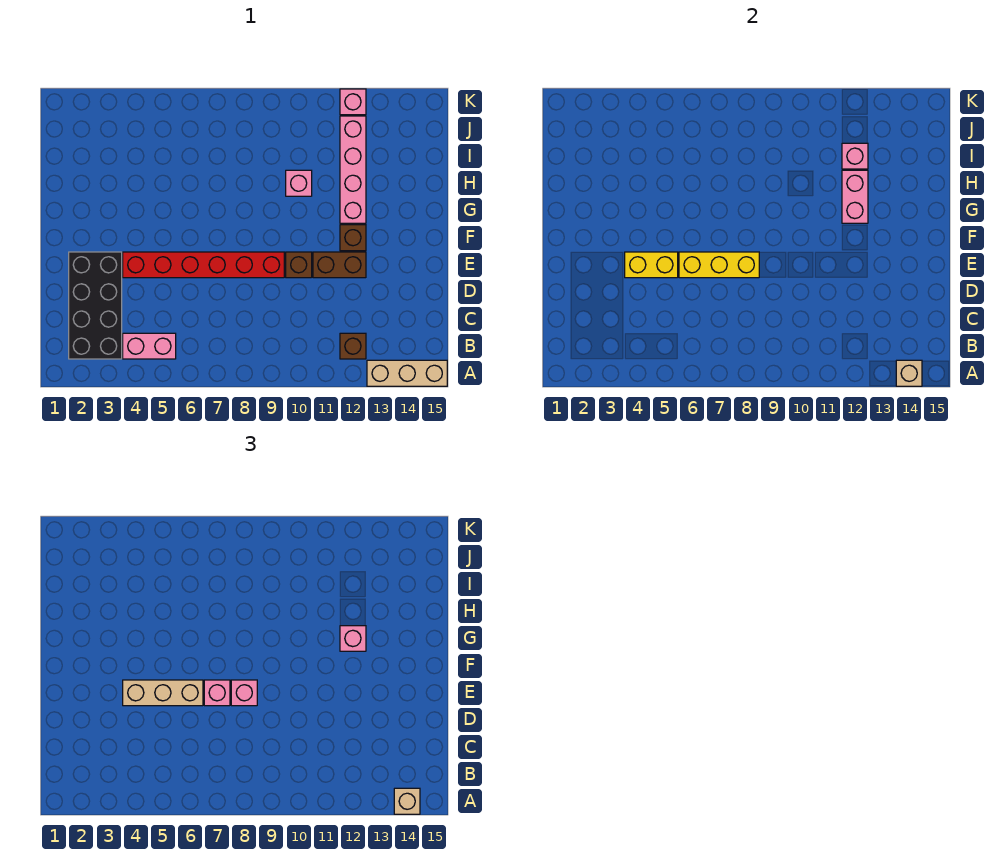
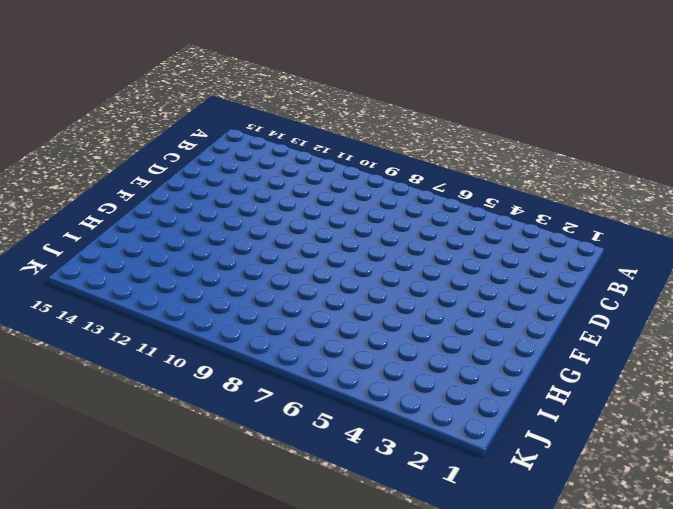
none -> tan brick A13:A15 level 1
none -> black brick B2:E3 level 1
none -> pink brick B4:B5 level 1

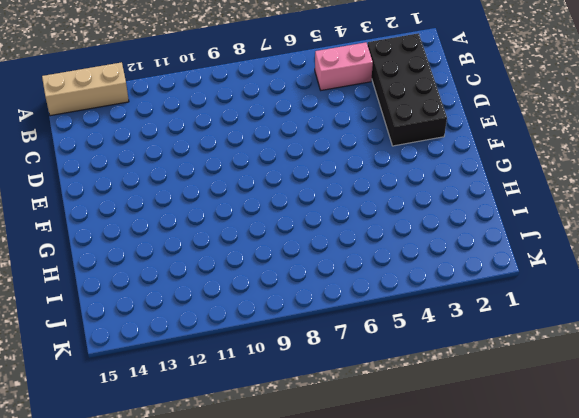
none -> brown brick B12 level 1
none -> red brick E4:E9 level 1
none -> brown brick E10 level 1

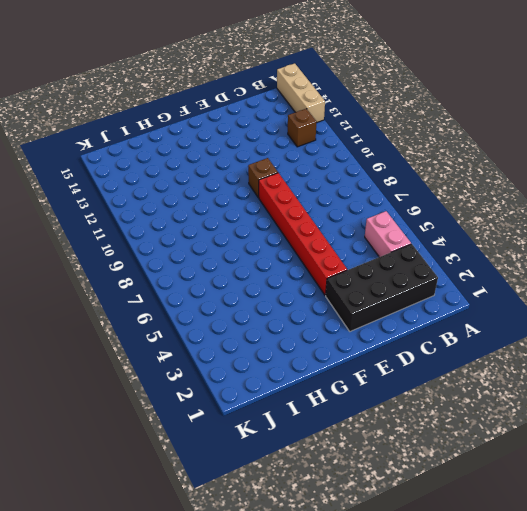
none -> brown brick E11:E12 level 1
none -> brown brick F12 level 1
none -> pink brick G12:J12 level 1

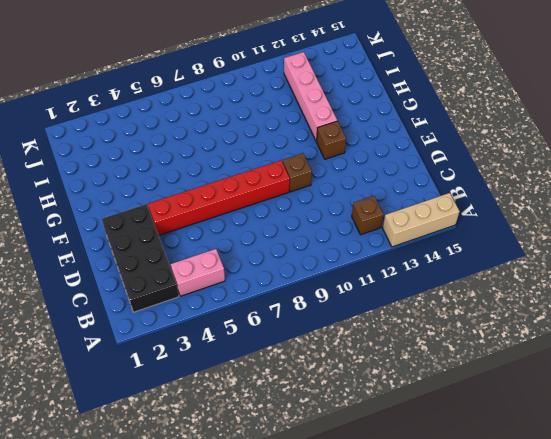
none -> brown brick E11:E12 level 1
none -> pink brick H10 level 1
none -> pink brick K12 level 1

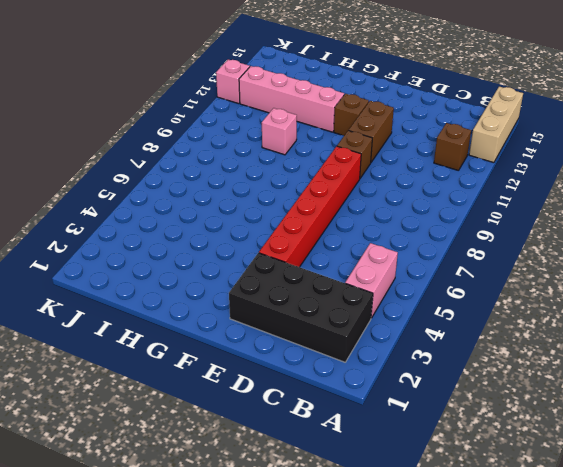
none -> tan brick A14 level 2
none -> yellow brick E4:E5 level 2
none -> yellow brick E6:E8 level 2

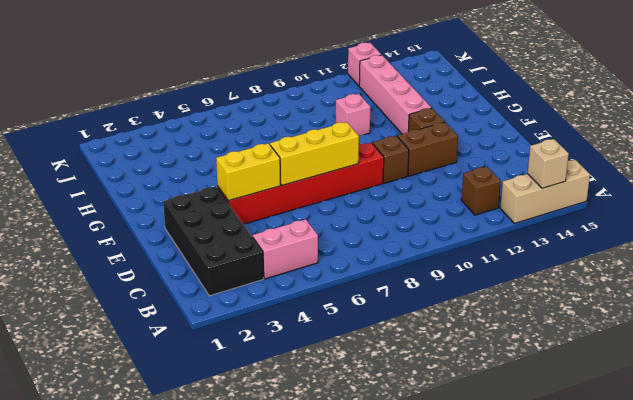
none -> pink brick G12:H12 level 2
none -> pink brick I12 level 2
none -> tan brick A14 level 3

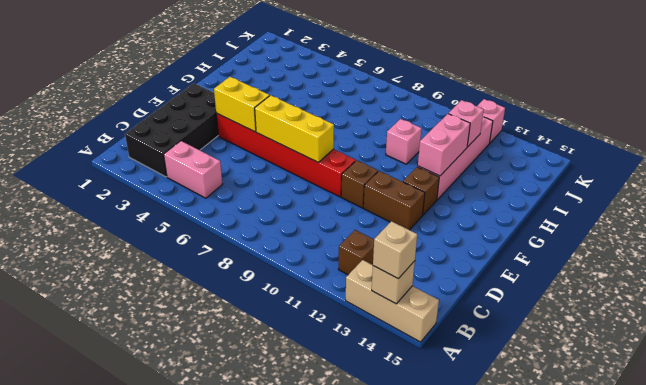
none -> tan brick E4:E6 level 3
none -> pink brick E7 level 3
none -> pink brick E8 level 3

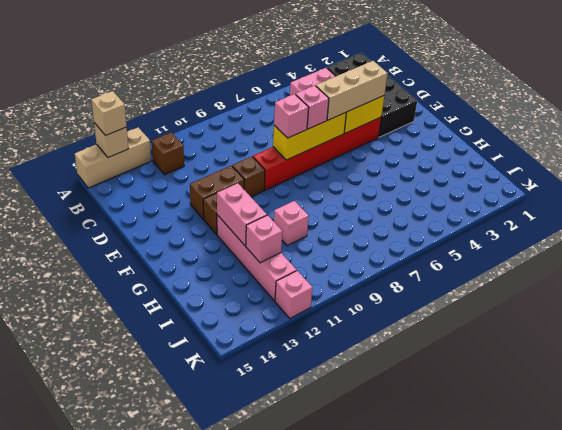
none -> pink brick G12 level 3

